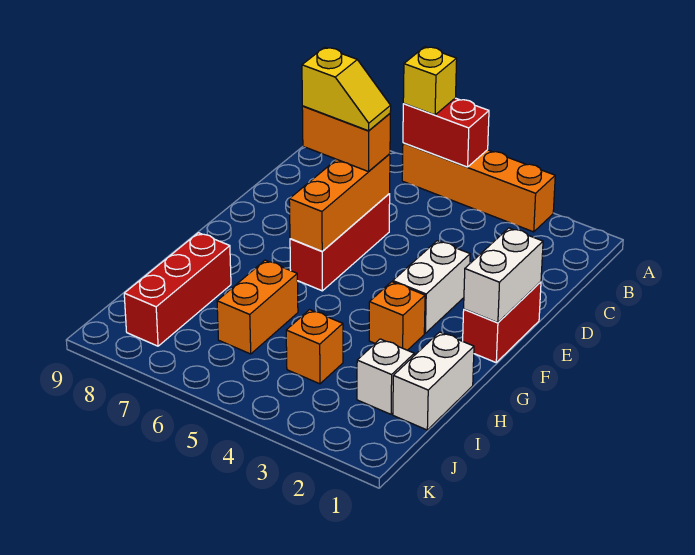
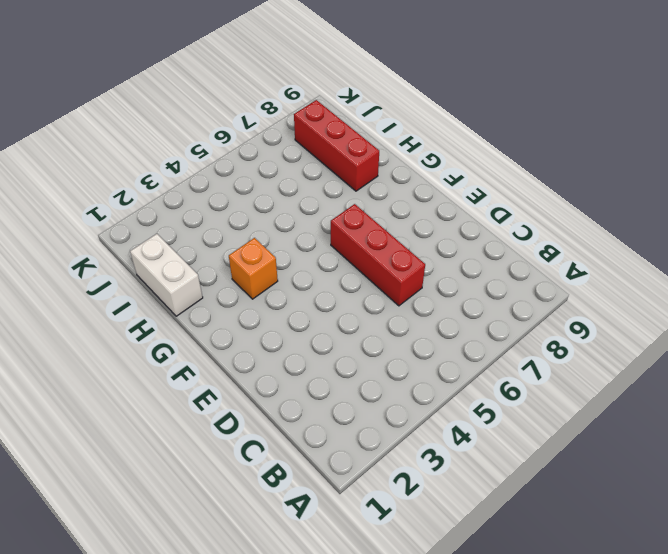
none -> orange brick A3:A6 level 1
none -> red brick E1:F1 level 1
none -> white brick E3:F3 level 1

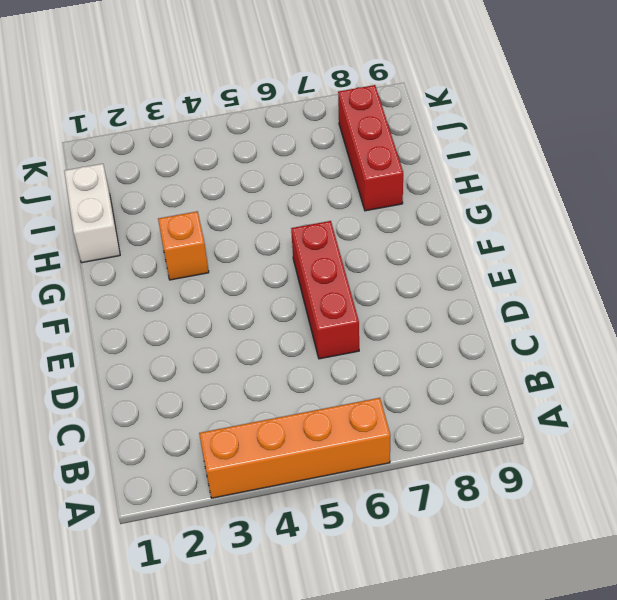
none -> red brick E1:F1 level 1
none -> white brick E3:F3 level 1
none -> orange brick H6:I6 level 1

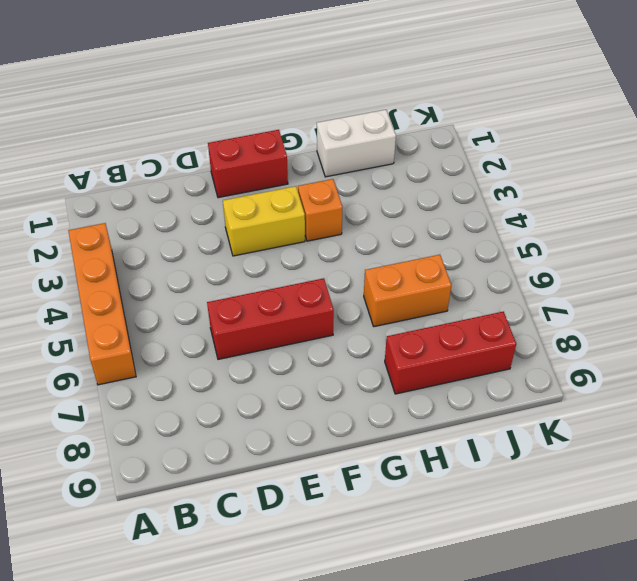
yellow brick E3:F3 level 1 -> white brick E3:F3 level 1
none -> white brick I2 level 1
none -> orange brick I4 level 1
none -> red brick A5:A6 level 2

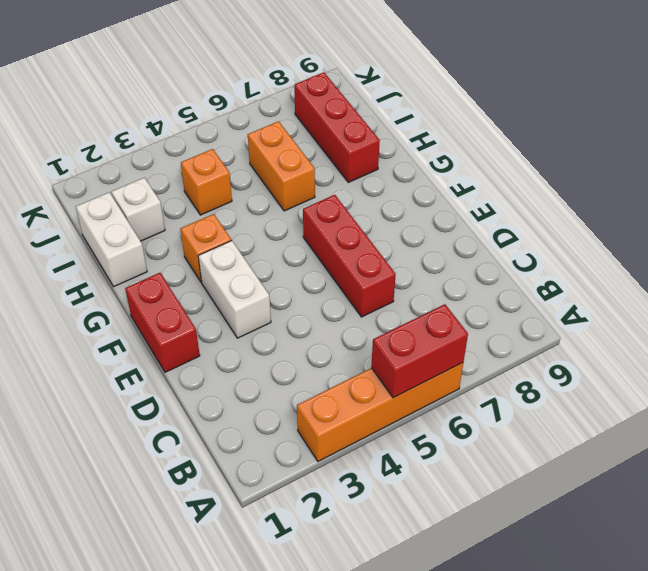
none -> orange brick D6:F6 level 2
none -> white brick E1:F1 level 2
none -> yellow brick A6 level 3

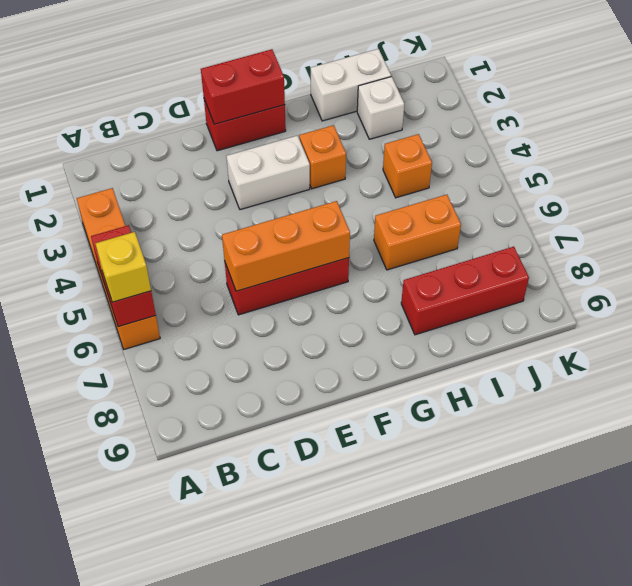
red brick E1:F1 level 2 -> white brick E1:F1 level 2
none -> orange brick D6:D7 level 3
none -> yellow slope D6:D7 level 4 top 7

